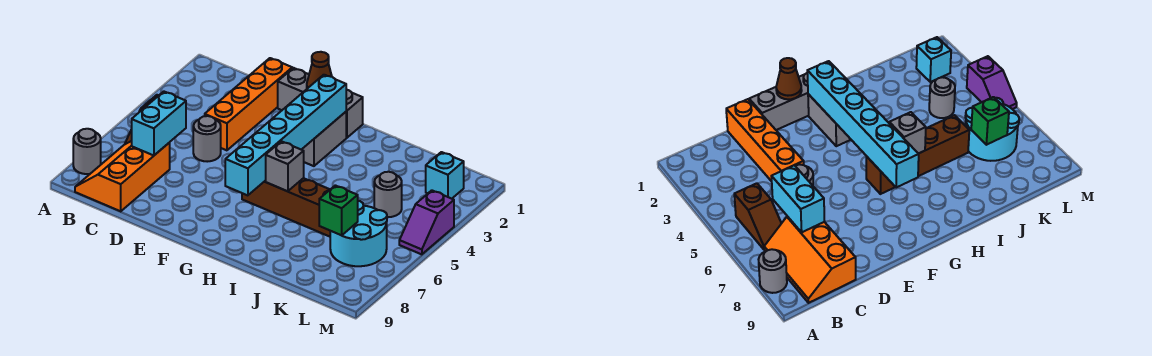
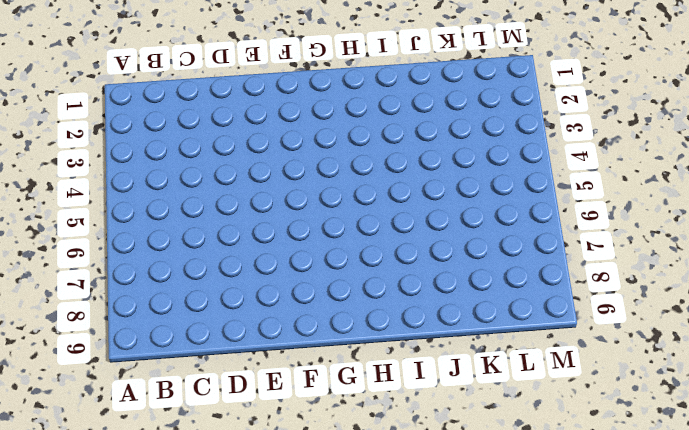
none -> grey round brick A8 level 1
none -> brown slope B5:B6 level 1 top 5
none -> orange slope B7:C9 level 1 top C

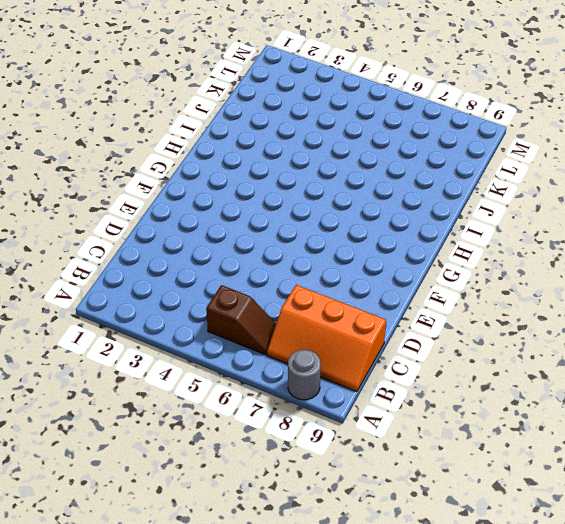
none -> orange brick D1:D4 level 1
none -> grey round brick D5 level 1
none -> grey brick E1:G1 level 1

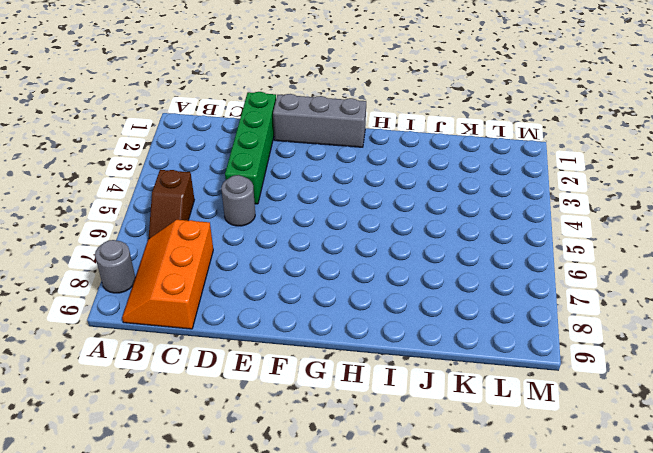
green brick D1:D4 level 1 -> orange brick D1:D4 level 1
none -> grey brick G2:G3 level 1
none -> brown brick G6:J6 level 1
none -> grey round brick K4 level 1

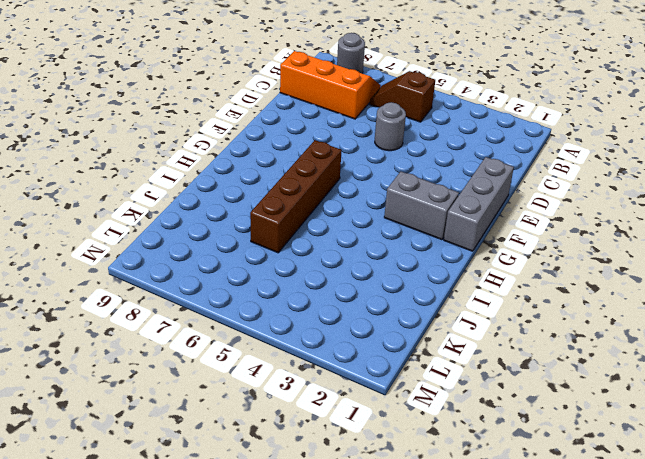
none -> orange brick D1:D4 level 1
none -> grey round brick K4 level 1
none -> cyan round brick K6:L7 level 1

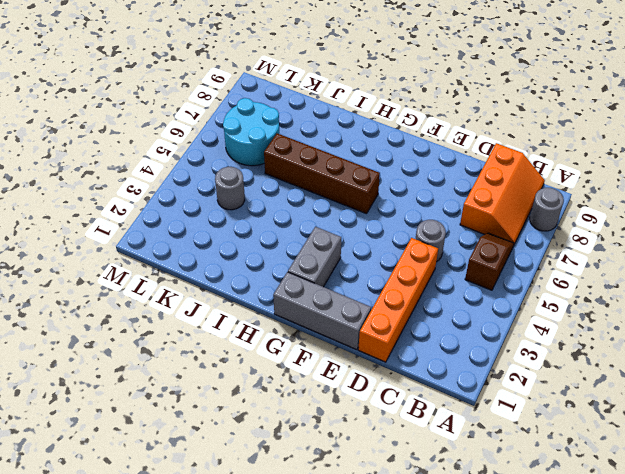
none -> cyan brick L2 level 1
none -> purple slope M4:M5 level 1 top 4
none -> cyan brick C6:C7 level 2

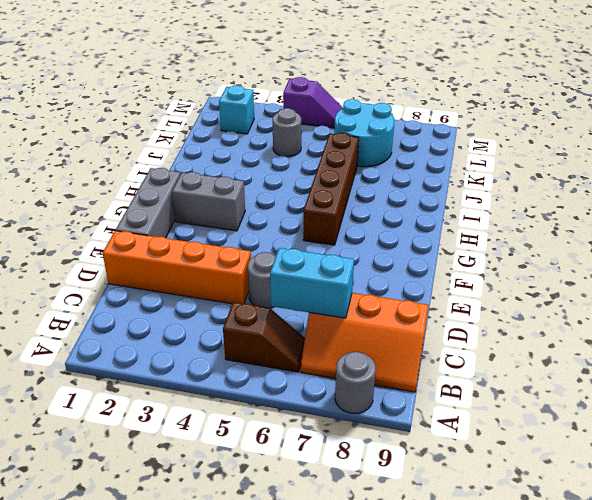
none -> brown cone F1 level 2
none -> cyan brick G2:G7 level 2
none -> grey brick H6 level 2

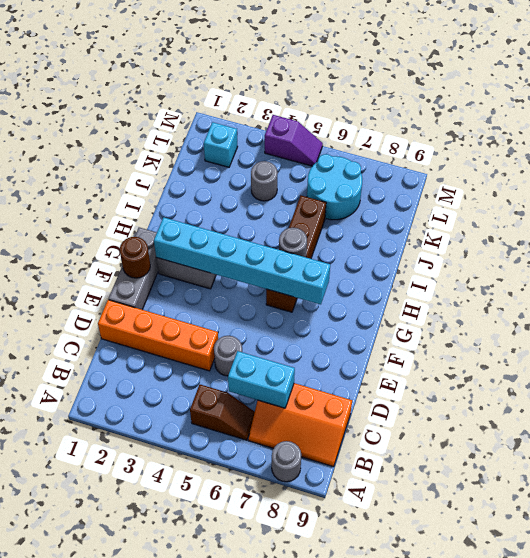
brown round brick F1 level 2 -> brown cone F1 level 2
grey round brick H6 level 2 -> grey brick H6 level 2
none -> green brick K7 level 2

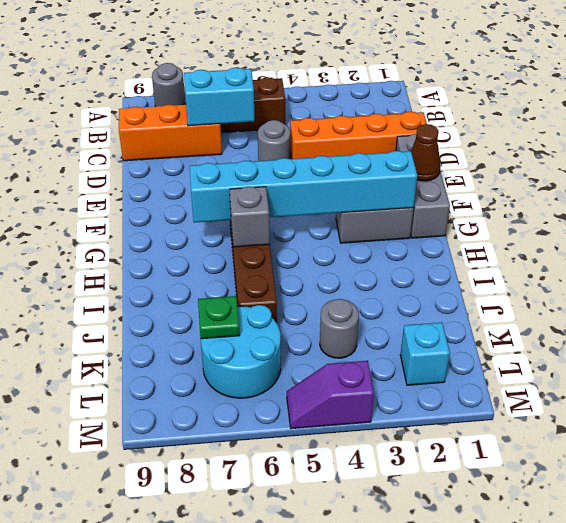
green plate K7 level 2 -> green brick K7 level 2

